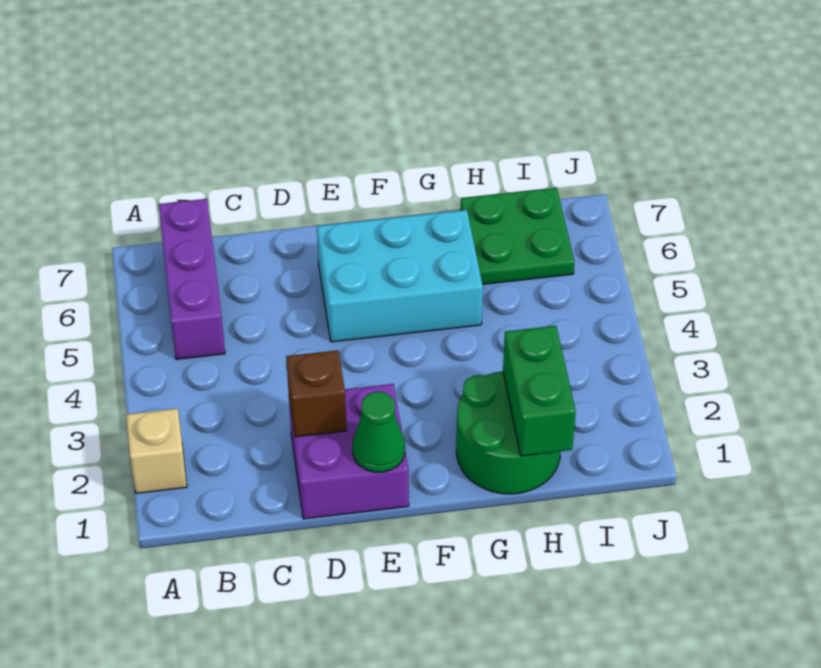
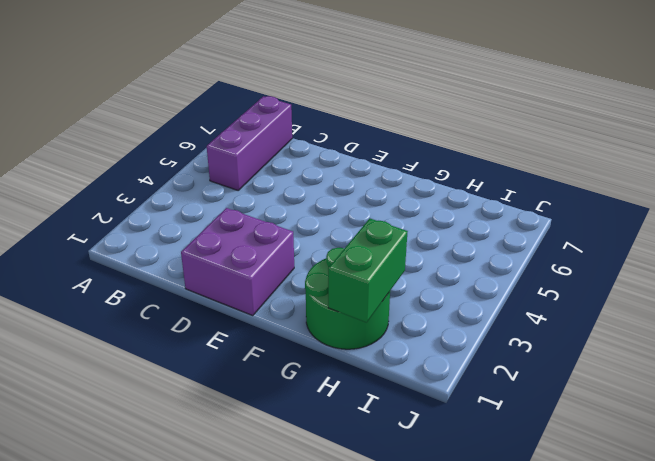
none -> tan brick A2 level 1
none -> cyan brick E5:G6 level 1

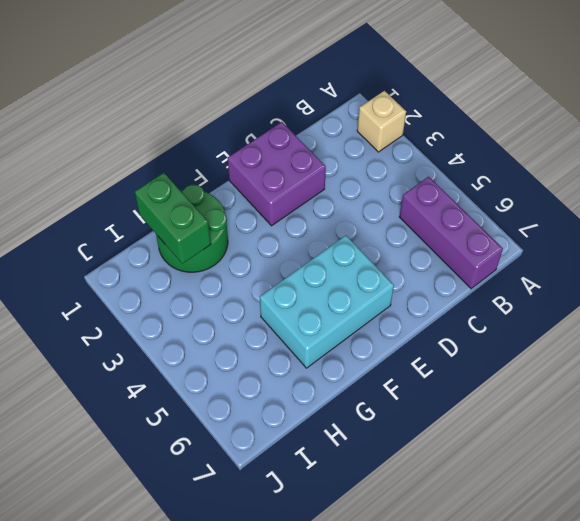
none -> green plate H6:I7 level 1
none -> brown brick D2 level 2

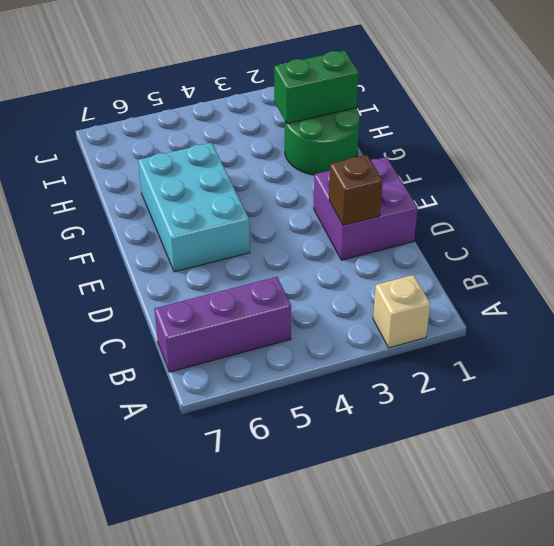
none -> green plate H6:I7 level 1
none -> green cone E1 level 2

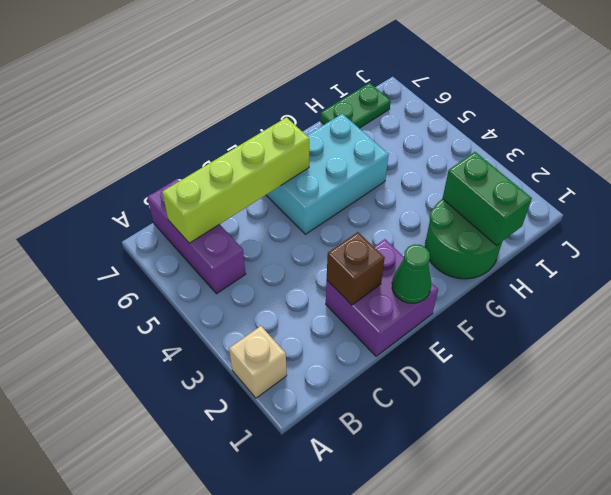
lime brick B6:E6 level 2 -> none
green plate H7:I7 level 1 -> green plate H6:I7 level 1

